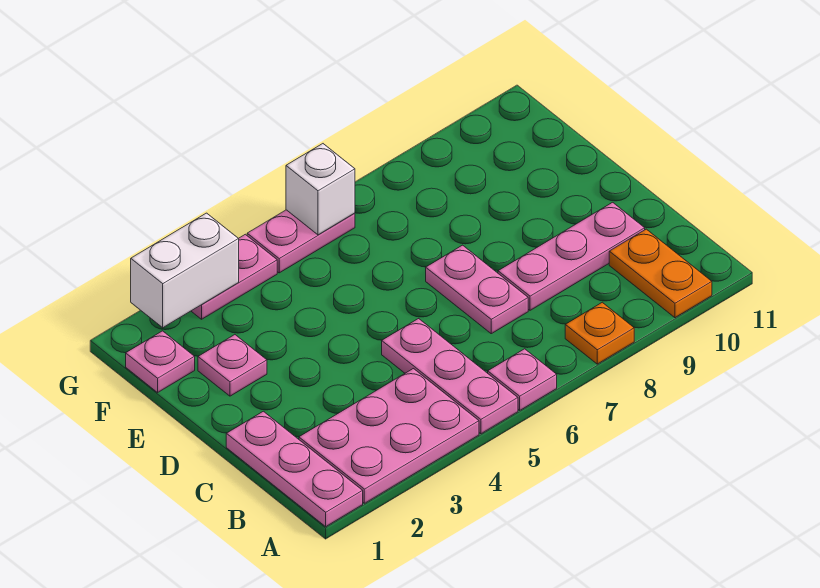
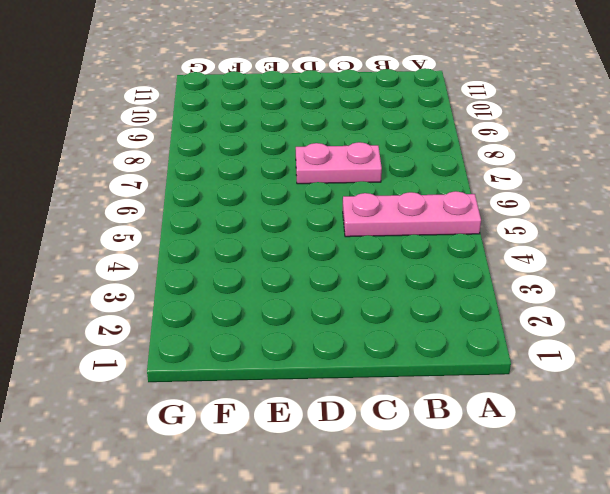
none -> pink plate A1:C1 level 1
none -> pink plate A2:B4 level 1
none -> pink plate A6 level 1

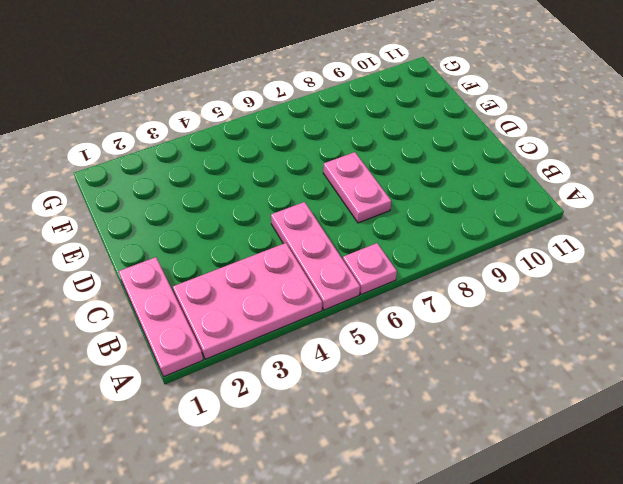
none -> orange plate A8 level 1
none -> orange plate A10:B10 level 1
none -> pink plate C8:C10 level 1

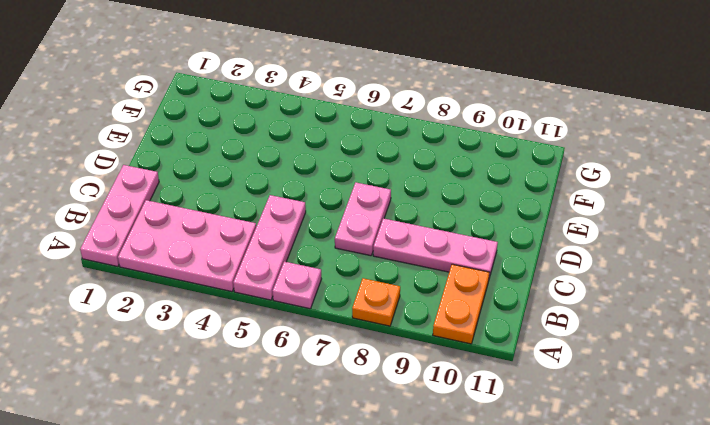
none -> pink plate E2 level 1
none -> pink plate F1 level 1
none -> pink plate G3:G4 level 1

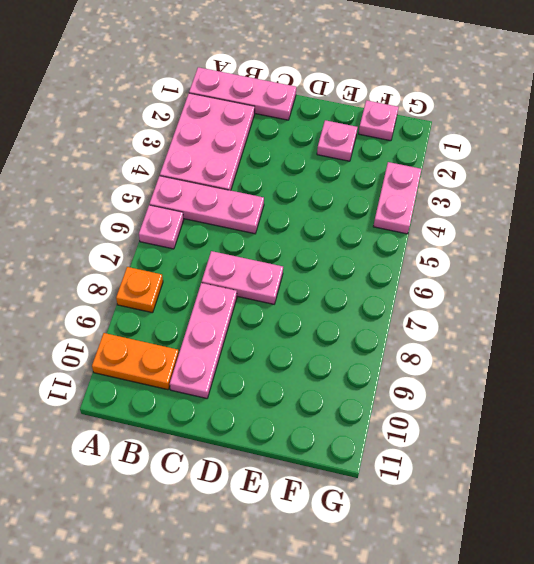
none -> pink plate G5:G6 level 1
none -> white brick G2:G3 level 2
none -> white brick G6 level 2

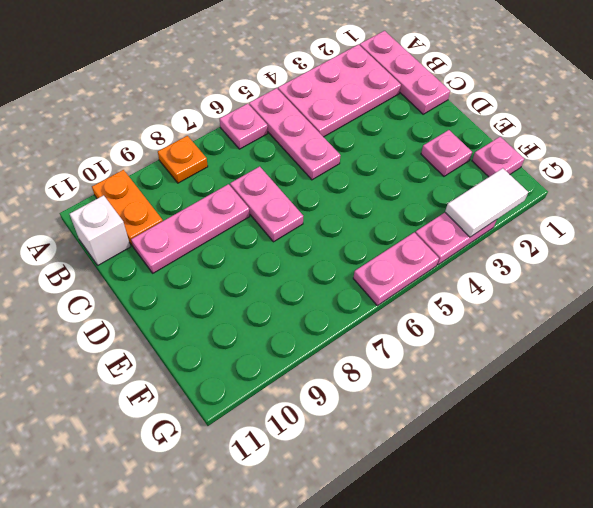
white brick B11 level 1 -> white brick G6 level 2
white tile G2:G3 level 2 -> white brick G2:G3 level 2

